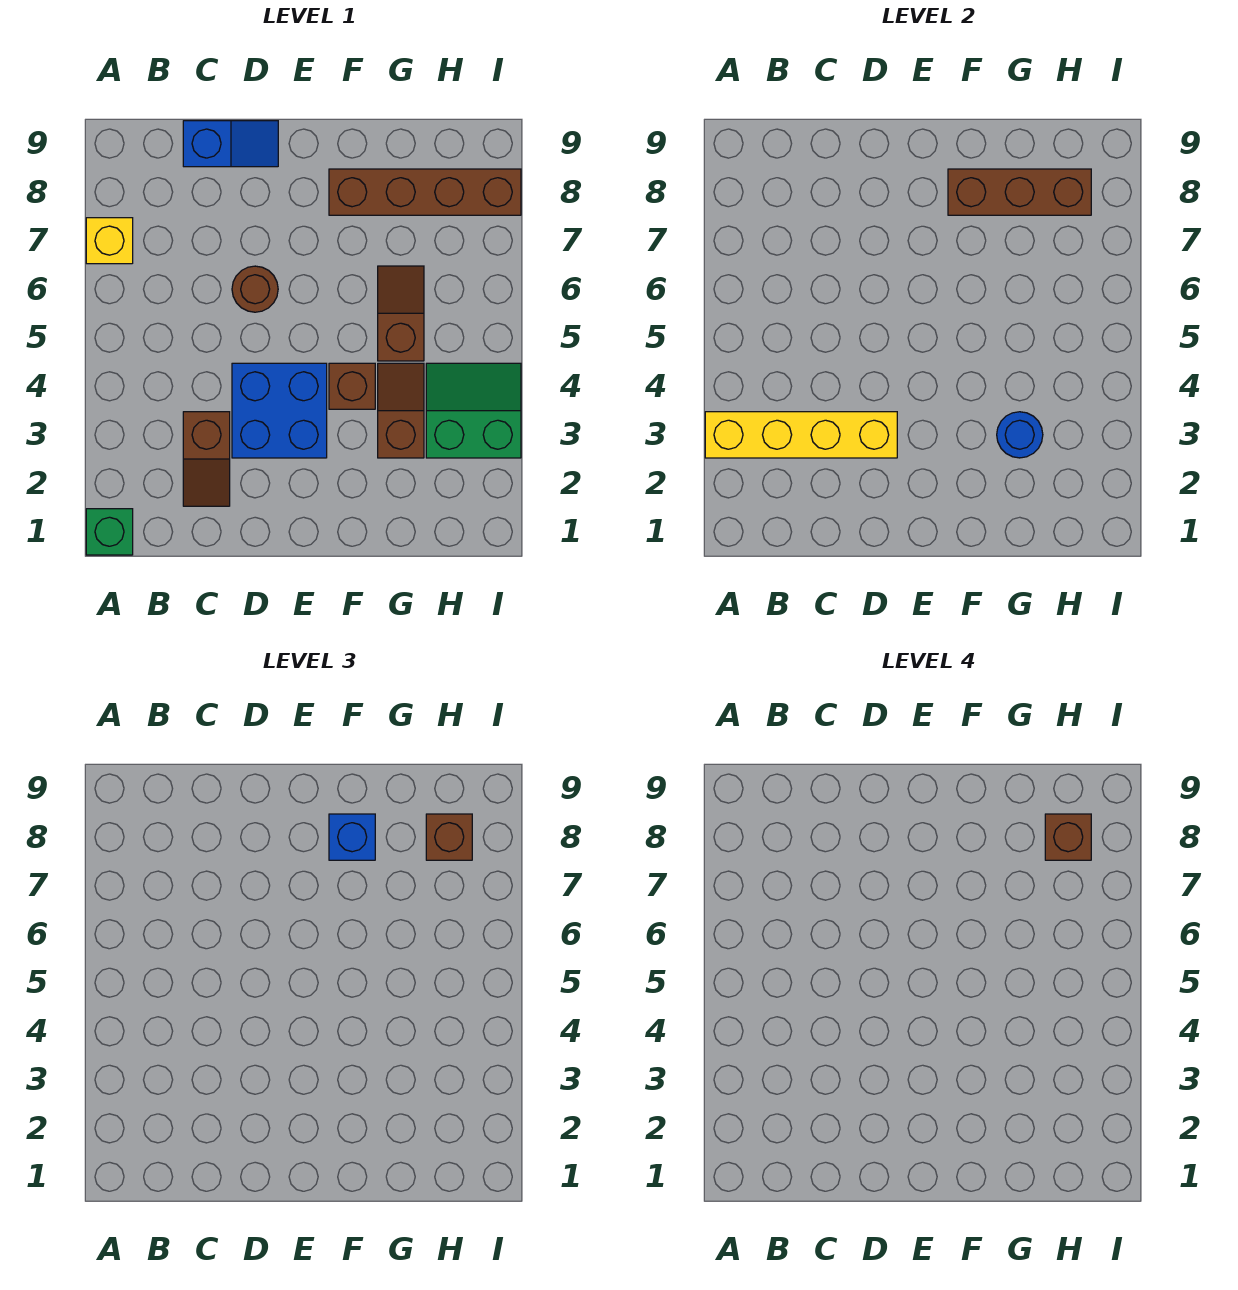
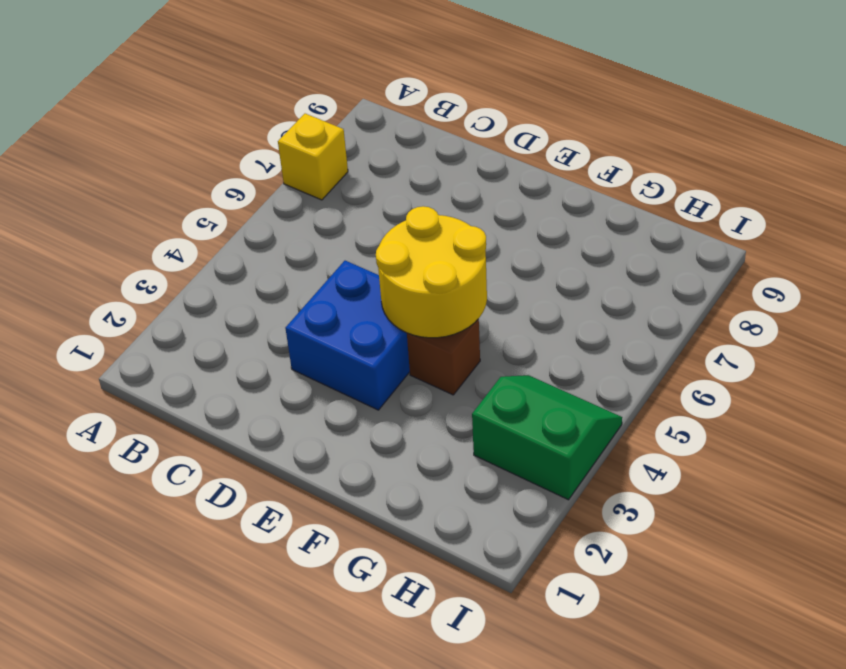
yellow round brick E4:F5 level 2 -> none
none -> green brick A1 level 1
none -> brown slope C2:C3 level 1 top 3
none -> blue slope C9:D9 level 1 top C

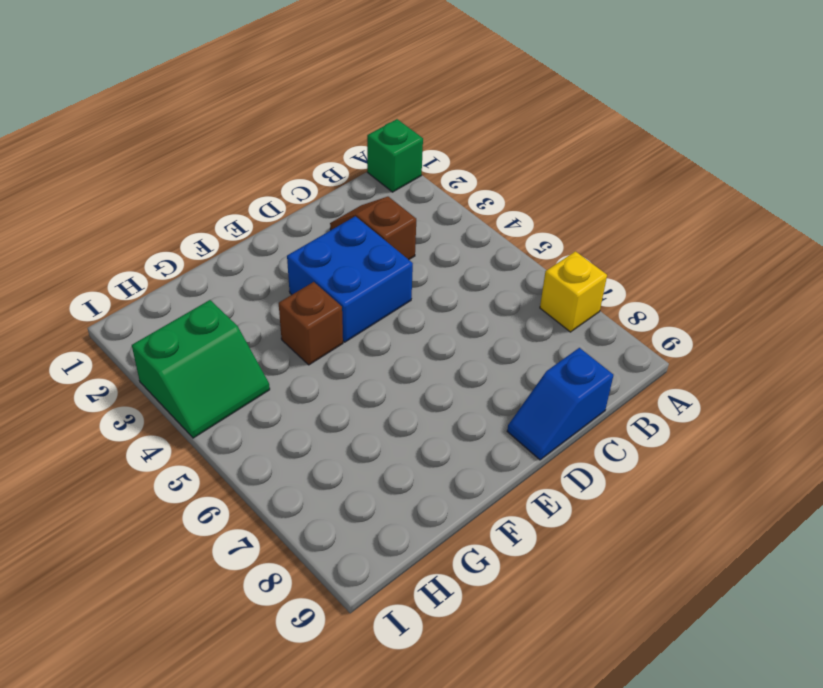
none -> brown round brick D6 level 1
none -> brown brick F8:I8 level 1
none -> brown slope G3:G4 level 1 top 3

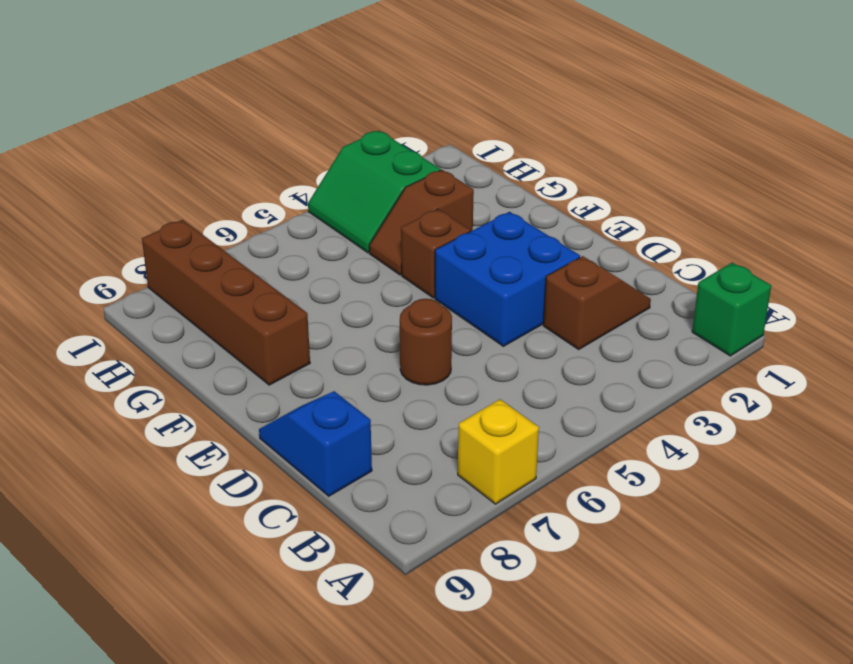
none -> brown slope G5:G6 level 1 top 5
none -> yellow brick A3:D3 level 2
none -> brown brick F8:H8 level 2

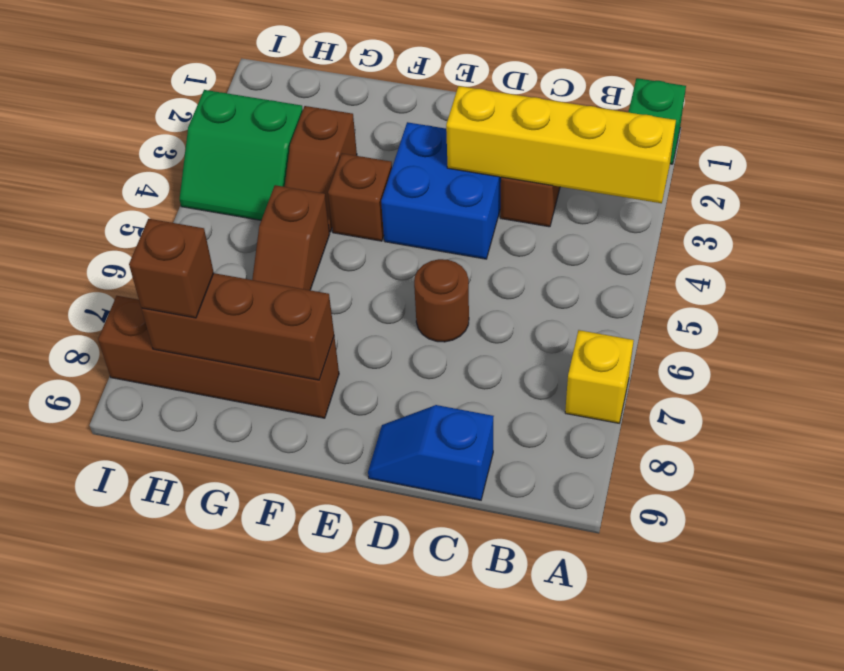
none -> blue round brick G3 level 2
none -> blue brick F8 level 3
none -> brown brick H8 level 4

